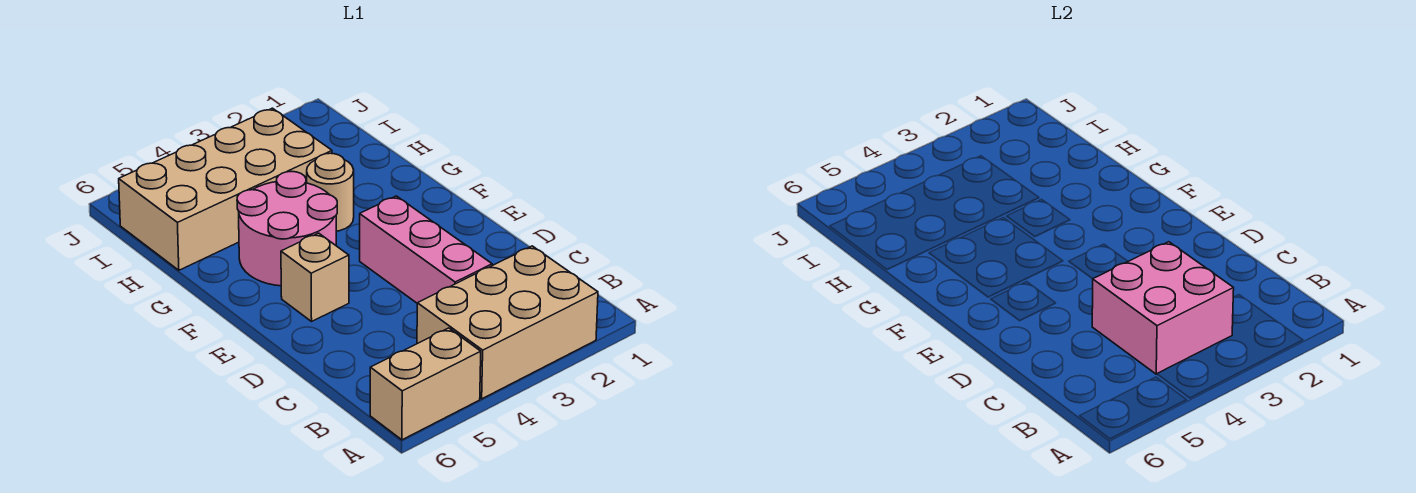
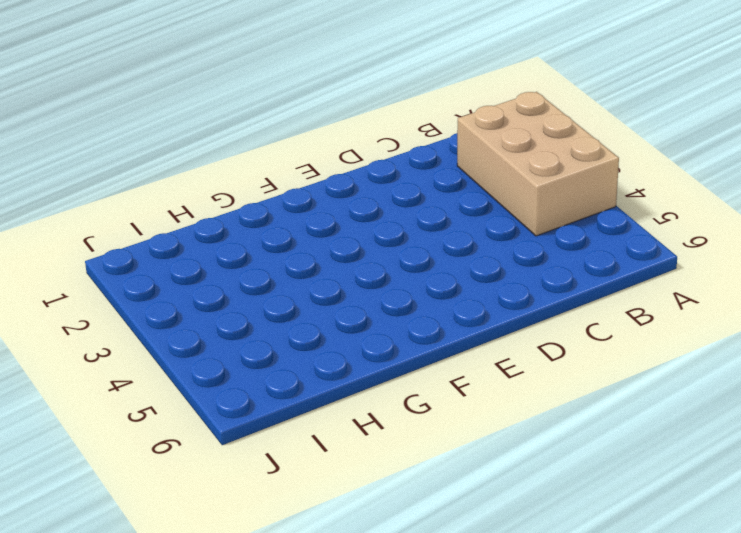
none -> tan brick A5:A6 level 1
none -> pink brick C3:E3 level 1

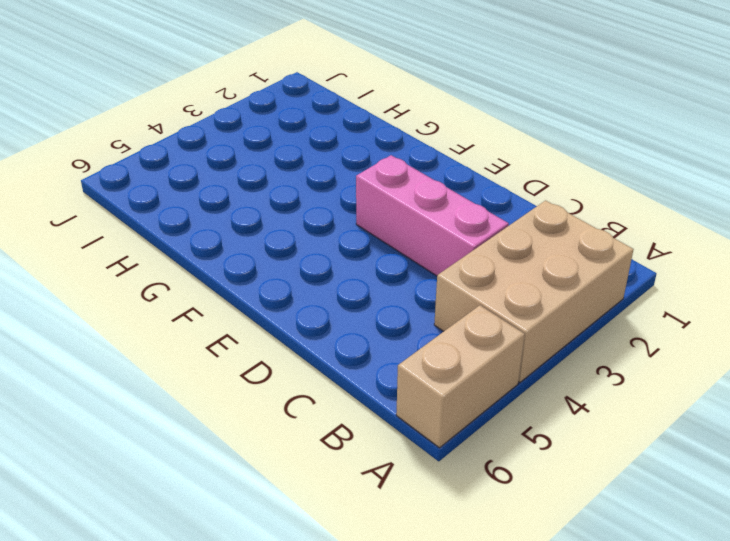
none -> tan brick E5 level 1
none -> pink round brick F4:G5 level 1

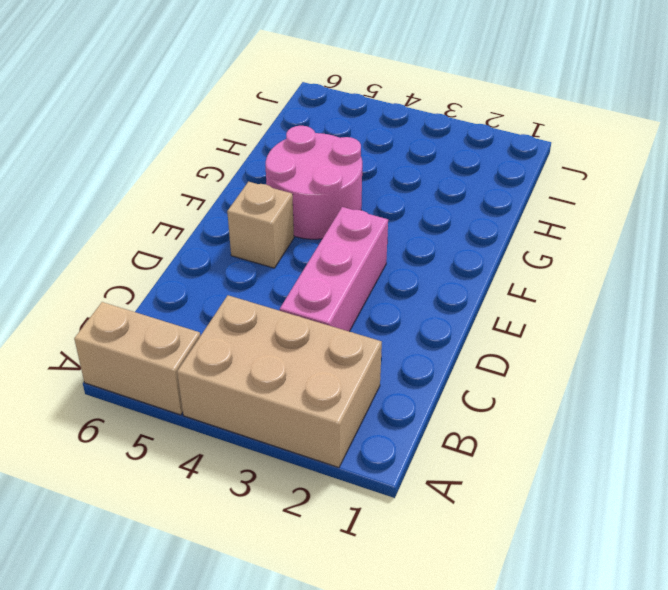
none -> tan round brick G3 level 1
none -> tan brick H3:I6 level 1

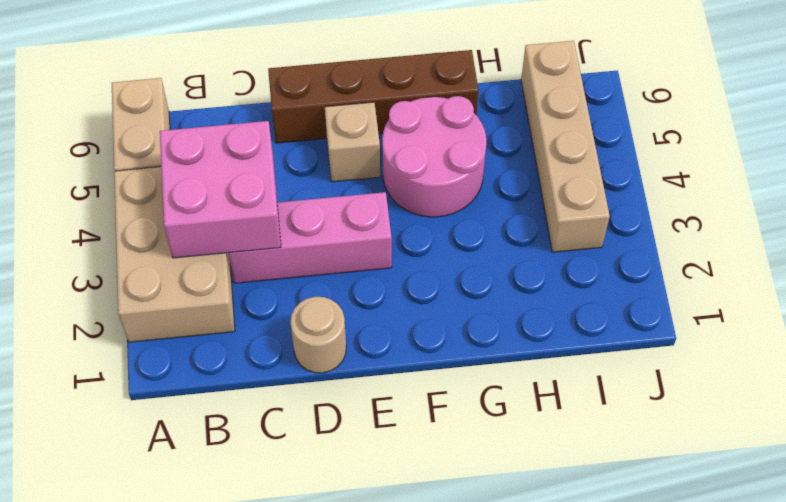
tan round brick D1 level 1 -> tan round brick G3 level 1
brown brick D6:G6 level 1 -> none
tan brick I3:I6 level 1 -> tan brick H3:I6 level 1

